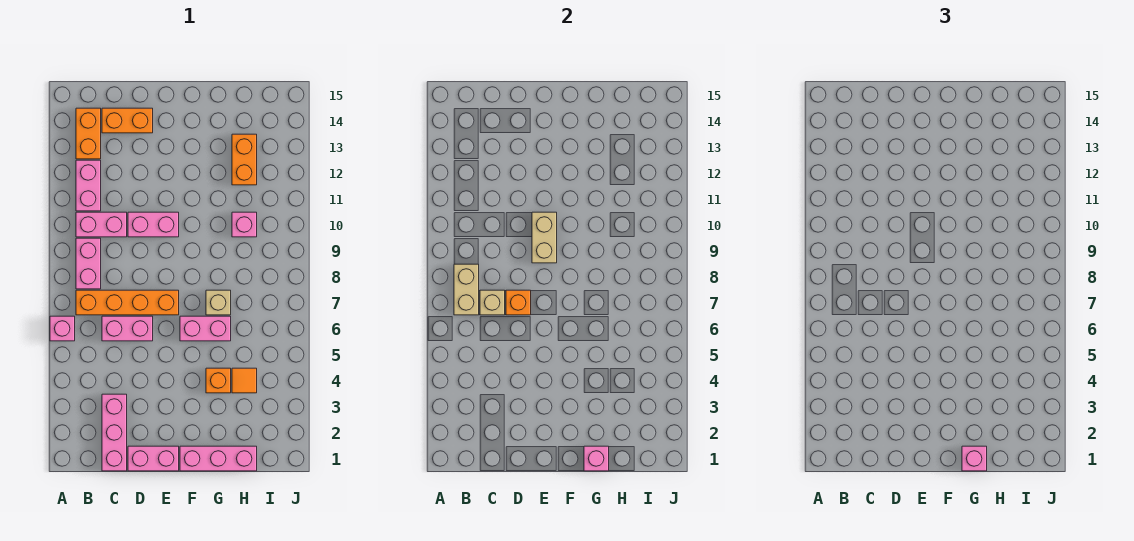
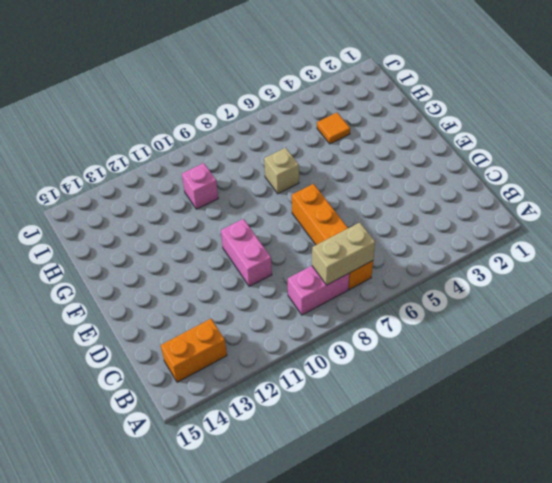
none -> pink brick A6 level 1
none -> pink brick B10:C10 level 1
none -> pink brick B11:B12 level 1

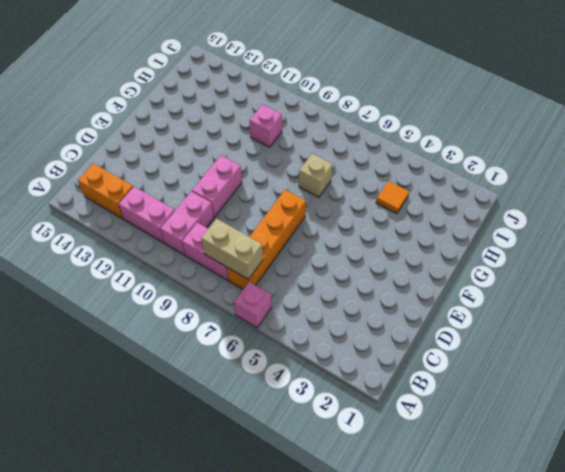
none -> pink brick C1:C3 level 1
none -> pink brick C6:D6 level 1
none -> orange brick C14:D14 level 1

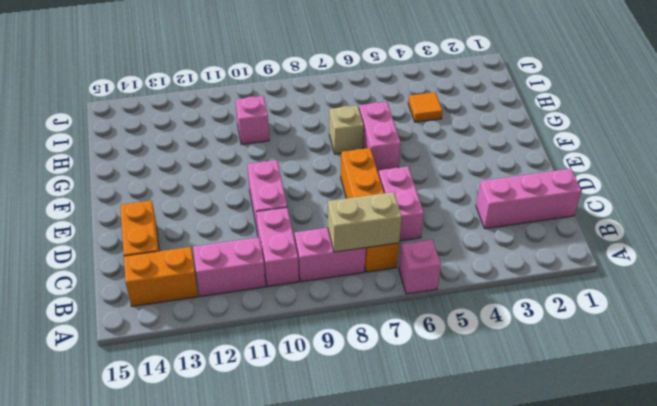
none -> pink brick D1:E1 level 1
none -> pink brick F1:H1 level 1
none -> orange brick G4 level 1

